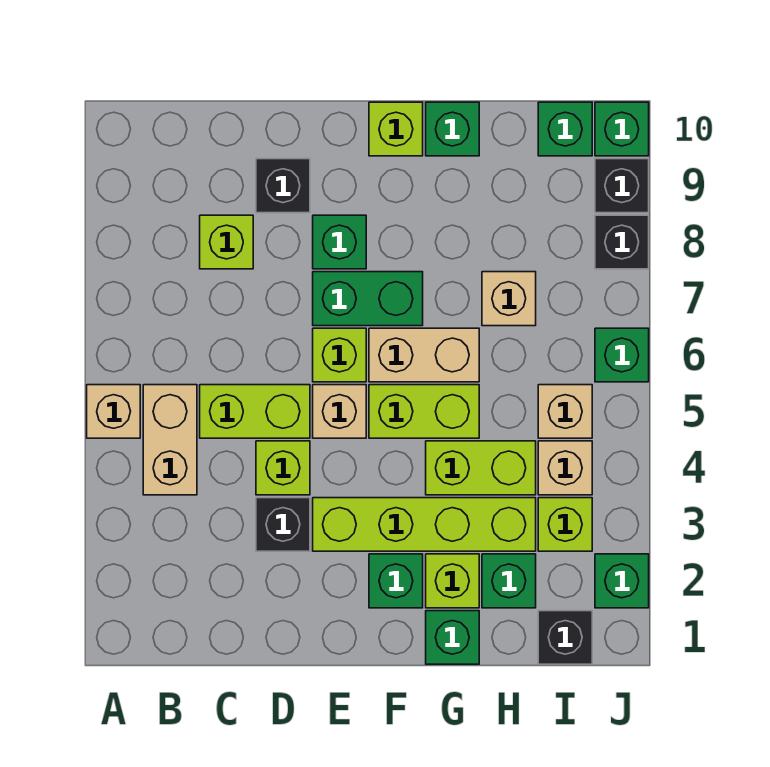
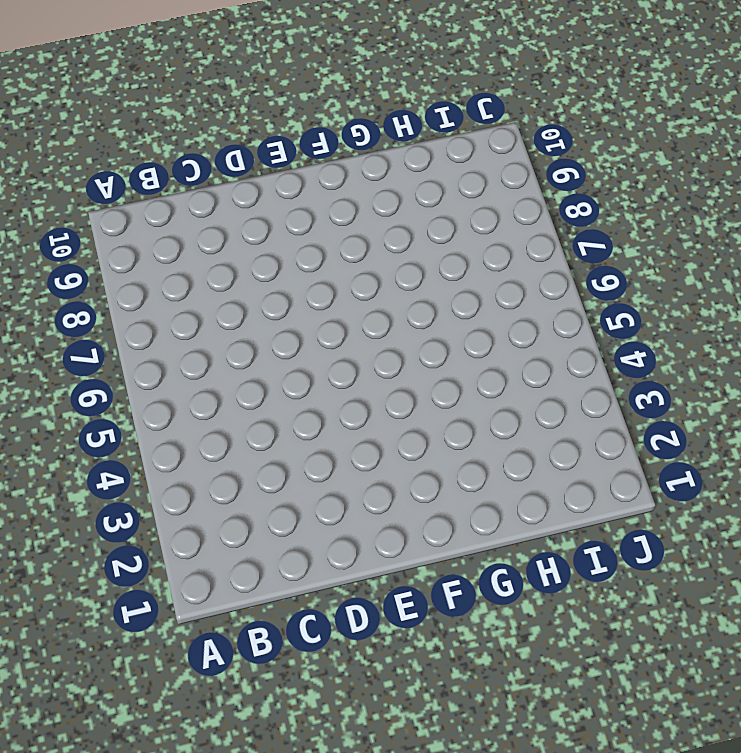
none -> tan brick A5 level 1
none -> tan brick B4:B5 level 1
none -> lime brick C5:D5 level 1
none -> lime brick C8 level 1

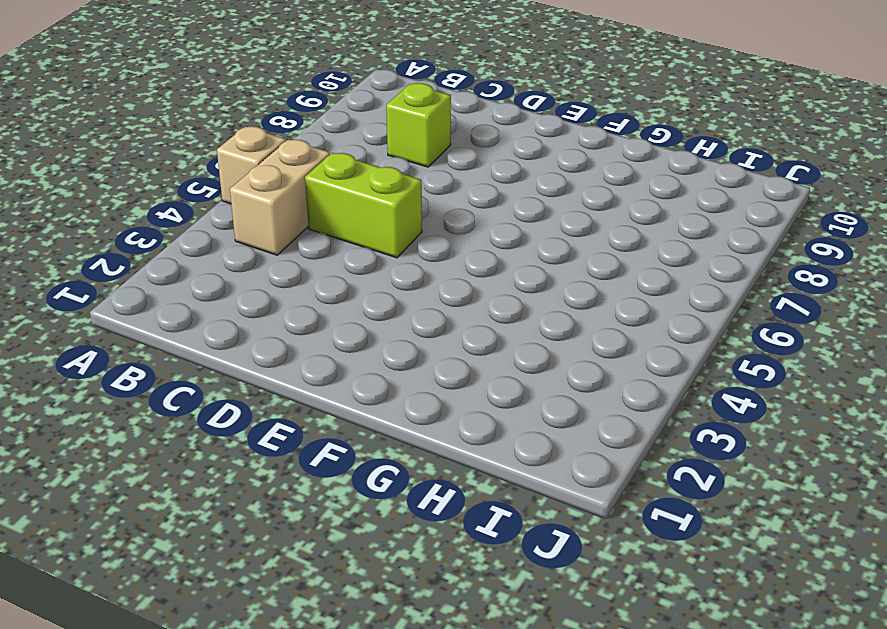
none -> black brick D3 level 1
none -> lime brick D4 level 1
none -> black brick D9 level 1
none -> lime brick E3:H3 level 1

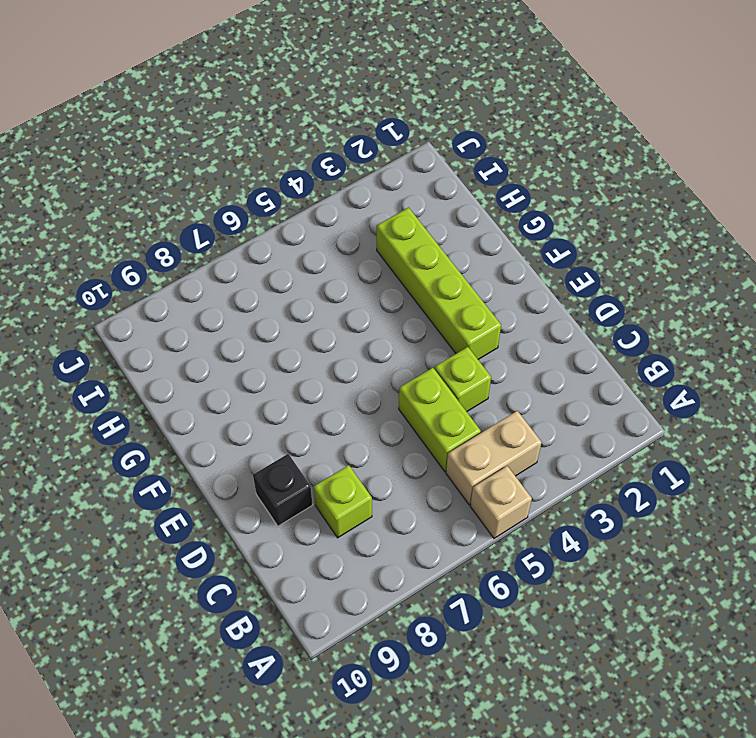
none -> black brick D3 level 1
none -> tan brick E5 level 1
none -> lime brick E6 level 1
none -> green brick E7:F7 level 1

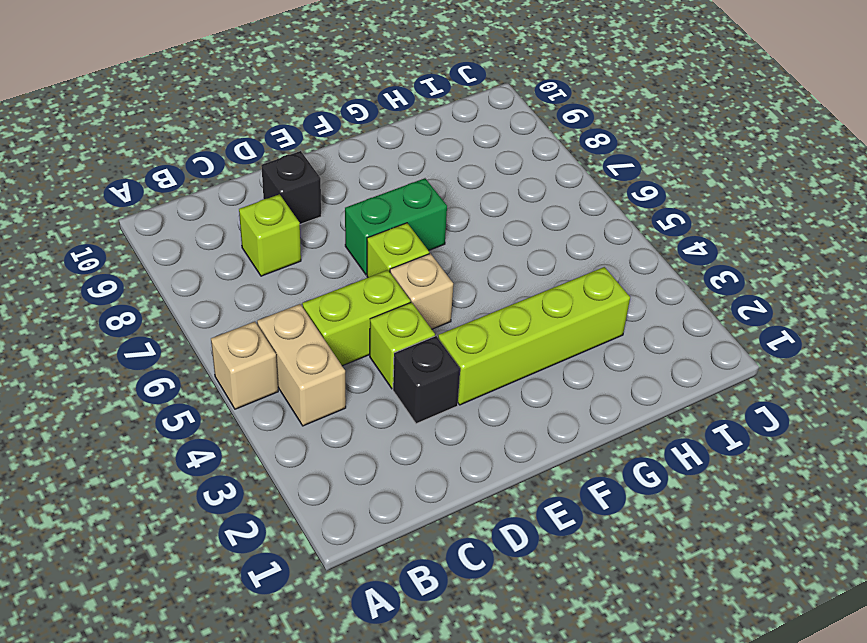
none -> green brick E8 level 1
none -> green brick F2 level 1
none -> lime brick F5:G5 level 1
none -> tan brick F6:G6 level 1

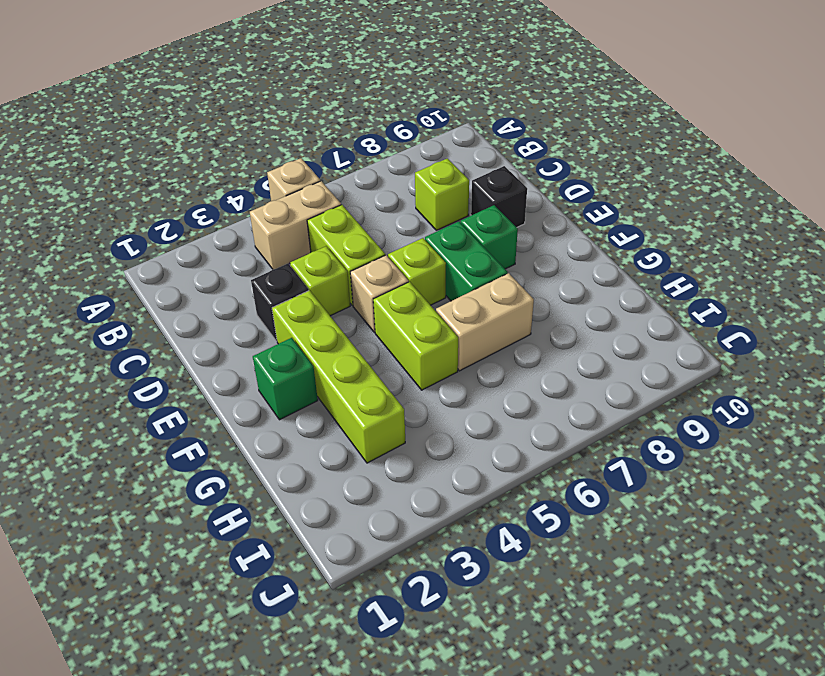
tan brick G6:G7 level 1 -> tan brick F6:G6 level 1
none -> lime brick F10 level 1
none -> green brick G1 level 1
none -> lime brick G2 level 1
none -> lime brick G4:H4 level 1

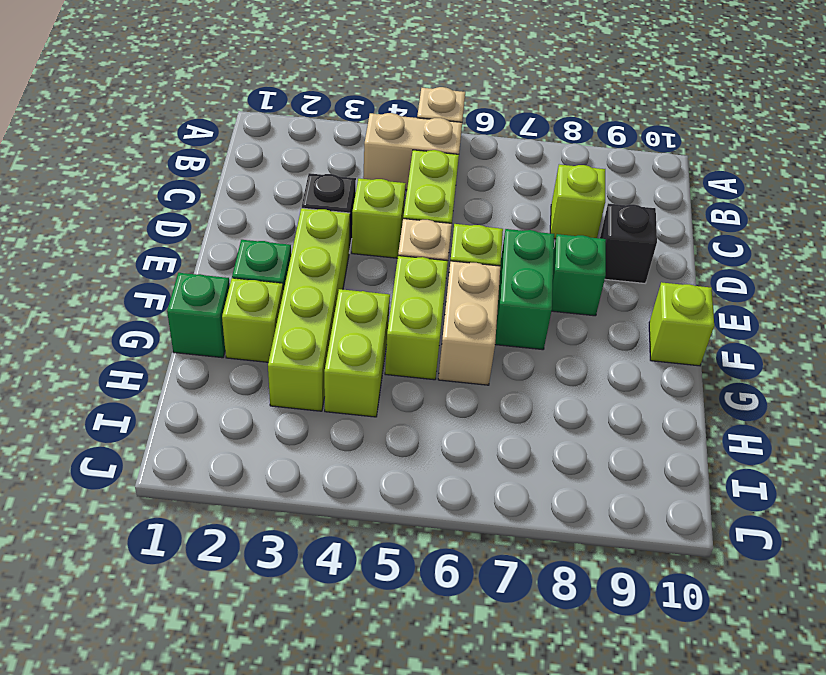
none -> green brick G10 level 1
none -> green brick H2 level 1
none -> tan brick H7 level 1
none -> black brick I1 level 1

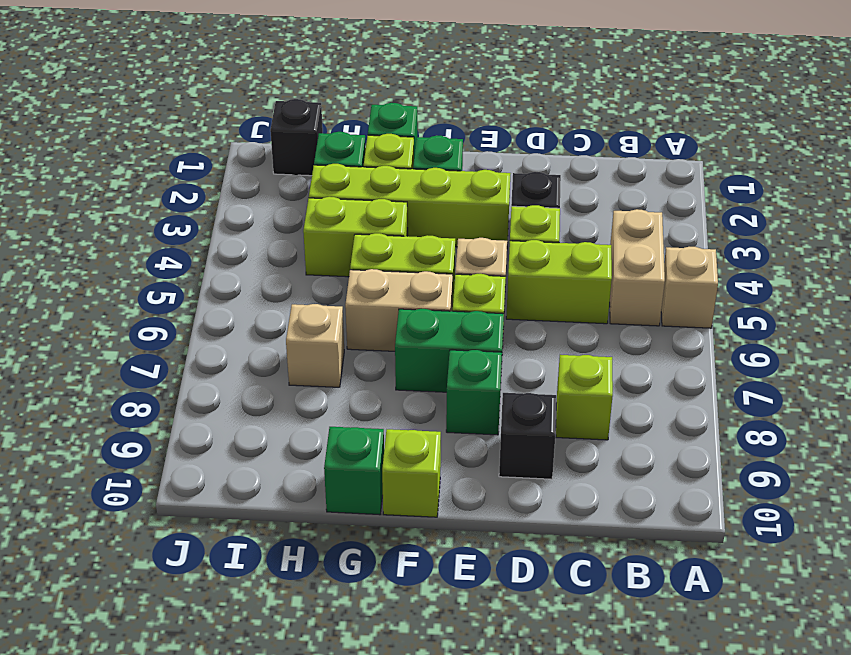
none -> lime brick I3 level 1
none -> tan brick I4 level 1
none -> tan brick I5 level 1
none -> green brick I10 level 1

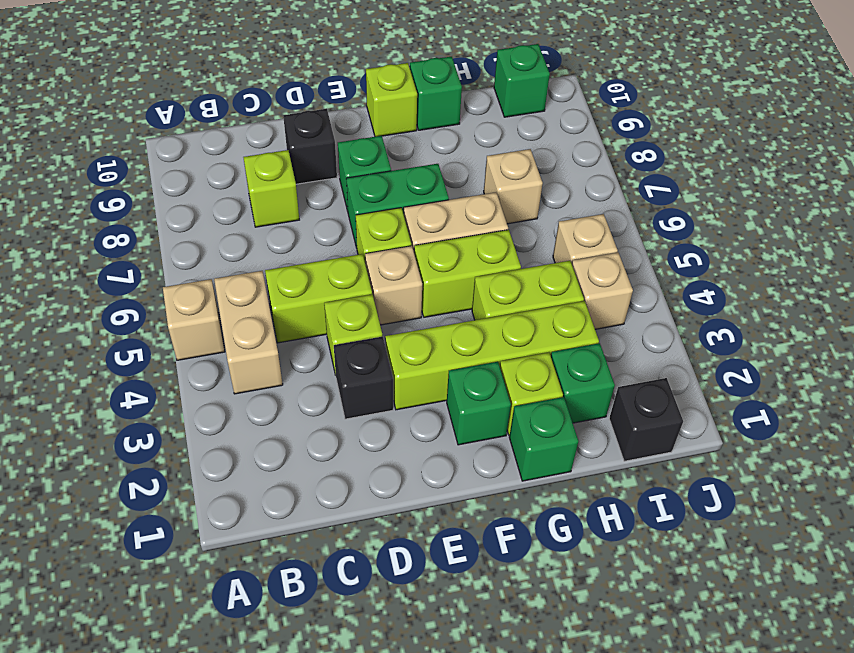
none -> lime brick I3 level 1
none -> green brick J2 level 1
none -> green brick J6 level 1
none -> black brick J8 level 1

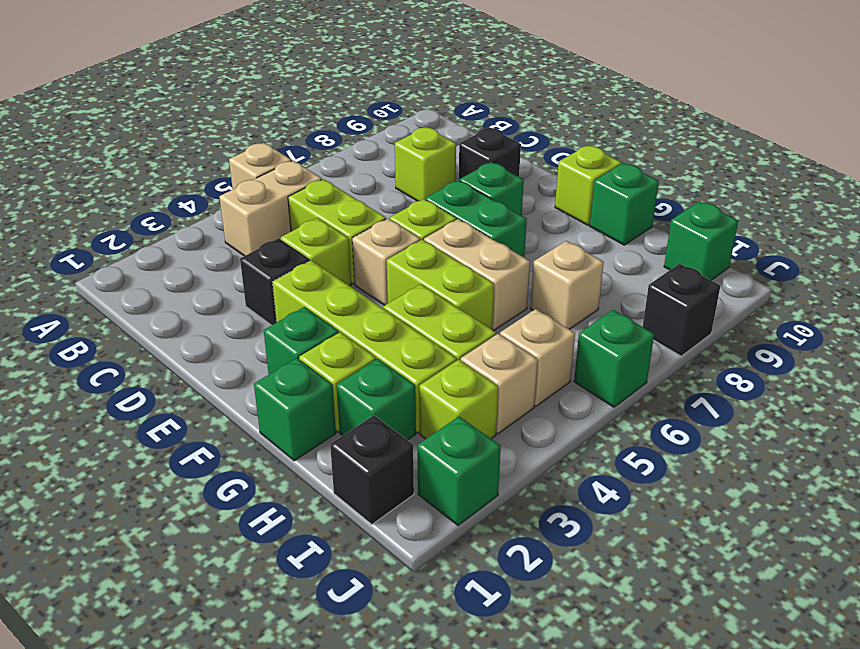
none -> black brick J9 level 1
none -> green brick J10 level 1

